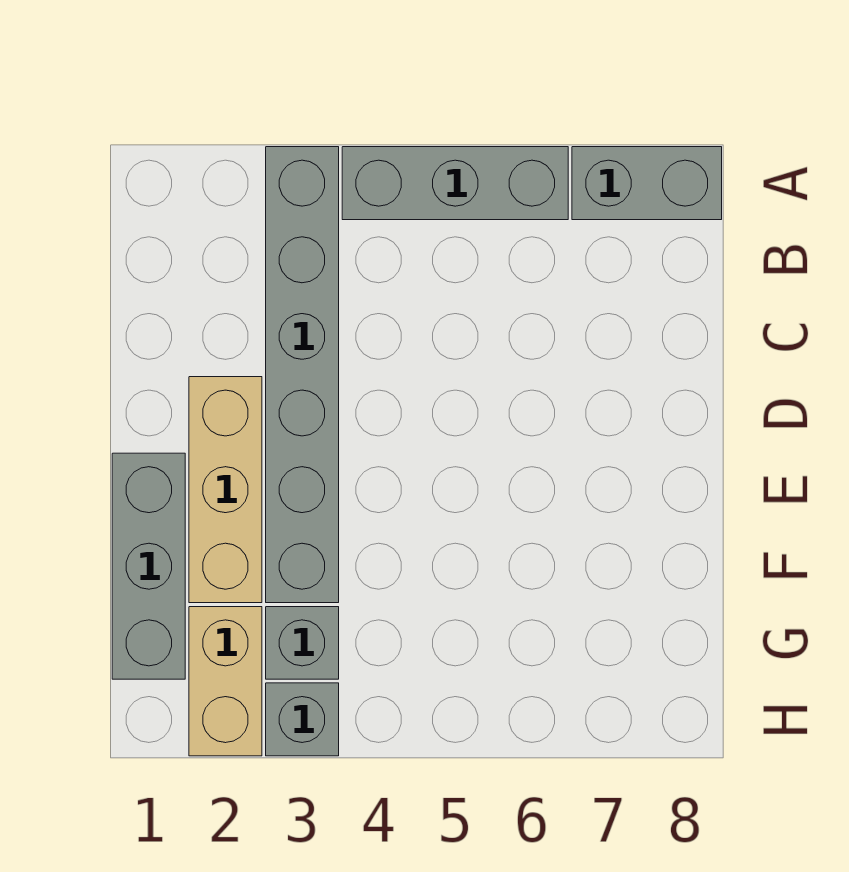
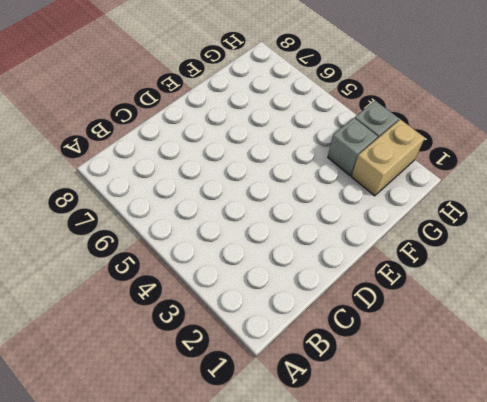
none -> grey brick A3:F3 level 1
none -> grey brick A4:A6 level 1

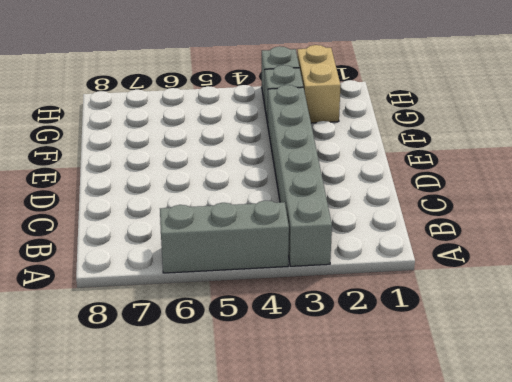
none -> grey brick A7:A8 level 1
none -> tan brick D2:F2 level 1

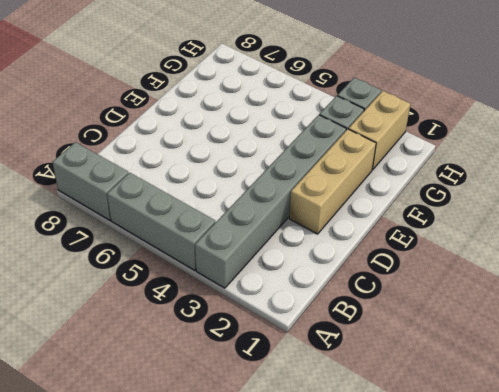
none -> grey brick E1:G1 level 1

